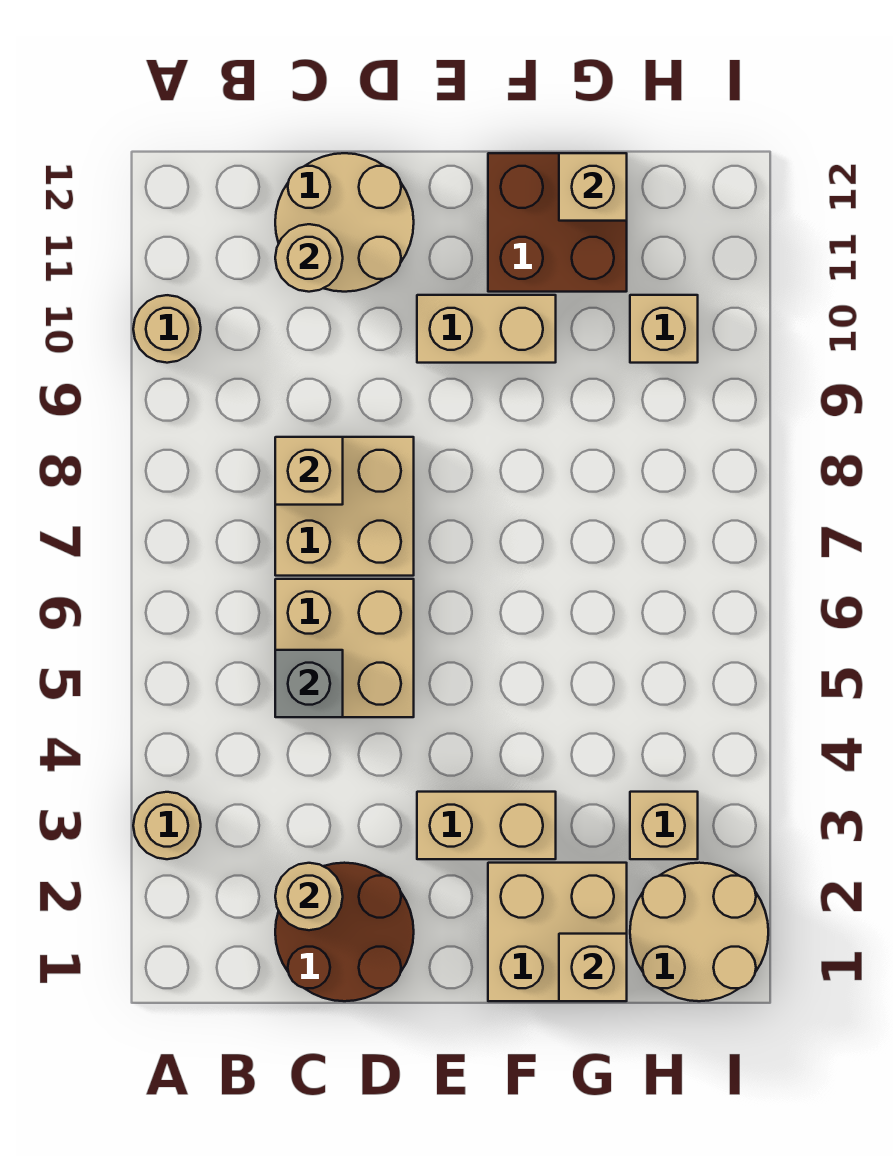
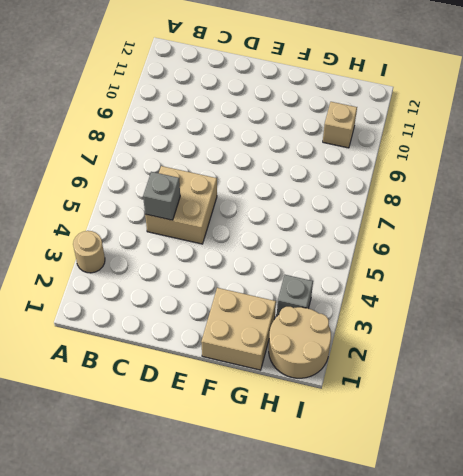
grey brick H3 level 1 -> tan brick H3 level 1
none -> tan round brick A10 level 1
none -> brown round brick C1:D2 level 1
none -> tan brick C7:D8 level 1

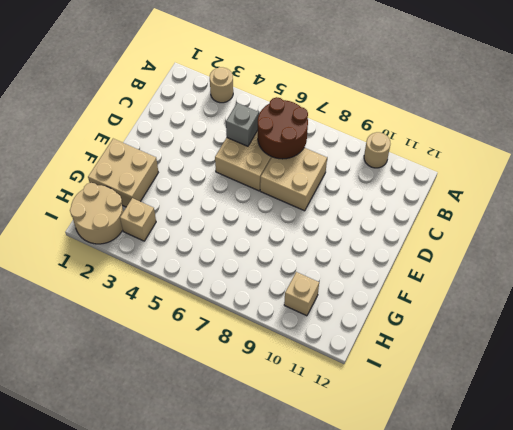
brown round brick B6:C7 level 2 -> brown round brick C1:D2 level 1
none -> tan round brick C11:D12 level 1
none -> tan brick E3:F3 level 1
none -> tan brick E10:F10 level 1

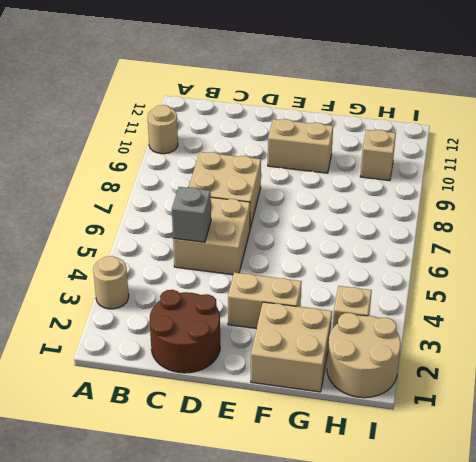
none -> tan round brick C11:D12 level 1
none -> brown brick F11:G12 level 1
none -> tan round brick C2 level 2

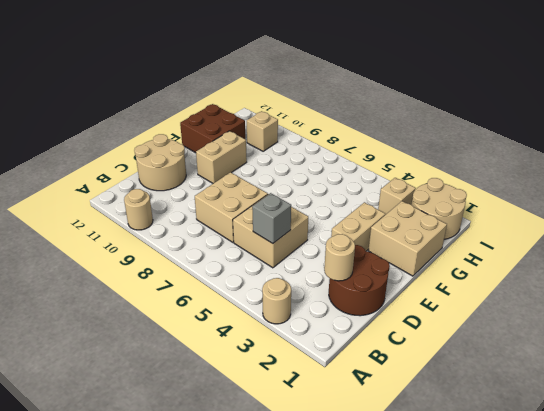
none -> tan brick C8 level 2
none -> tan round brick C11 level 2
none -> tan brick G1 level 2

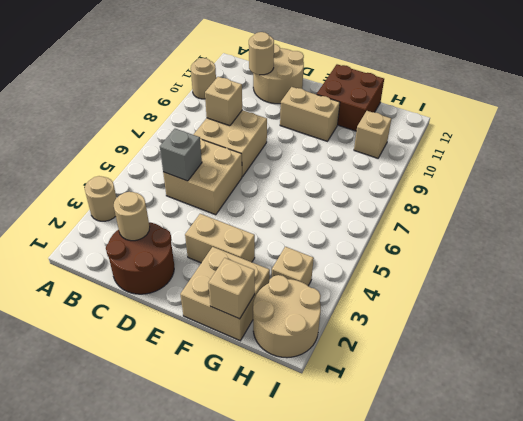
none -> tan brick G12 level 2

